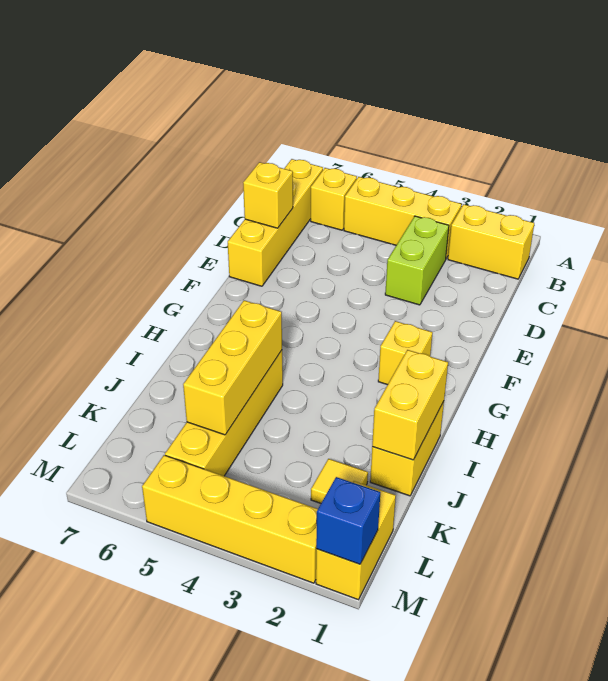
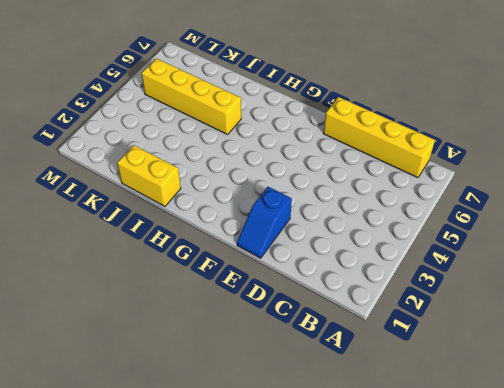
blue slope E1:E2 level 1 top 2 -> none
none -> yellow brick B1:B2 level 1
none -> yellow brick B3:B5 level 1
none -> yellow brick B6 level 1

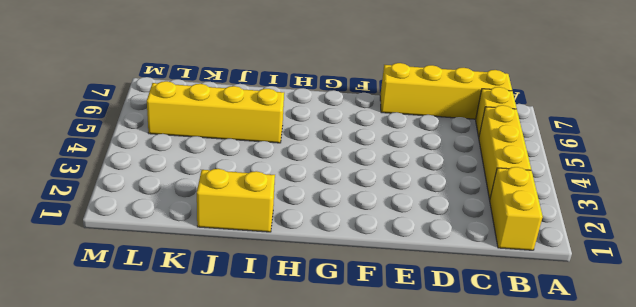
none -> lime brick C3:D3 level 1
none -> yellow brick G2 level 1
none -> yellow tile K2 level 1

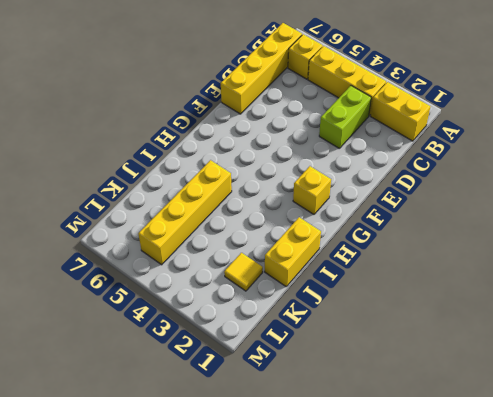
none -> yellow brick L1:M1 level 1
none -> yellow brick M2:M5 level 1
none -> yellow brick D7 level 2

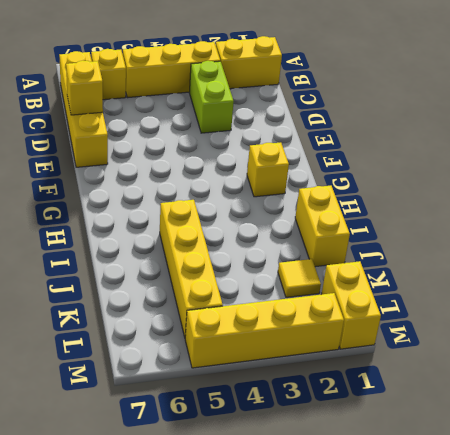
none -> yellow brick I1:J1 level 2
none -> yellow brick I5:K5 level 2
none -> blue brick M1 level 2

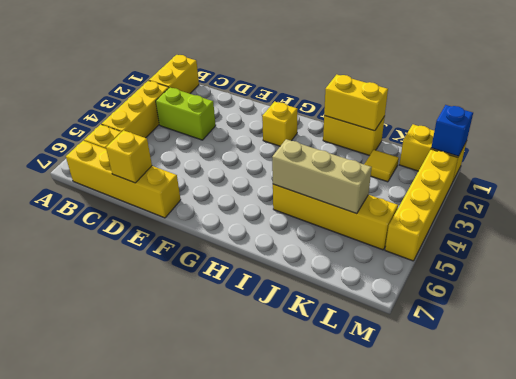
tan brick I5:K5 level 2 -> yellow brick I5:K5 level 2

